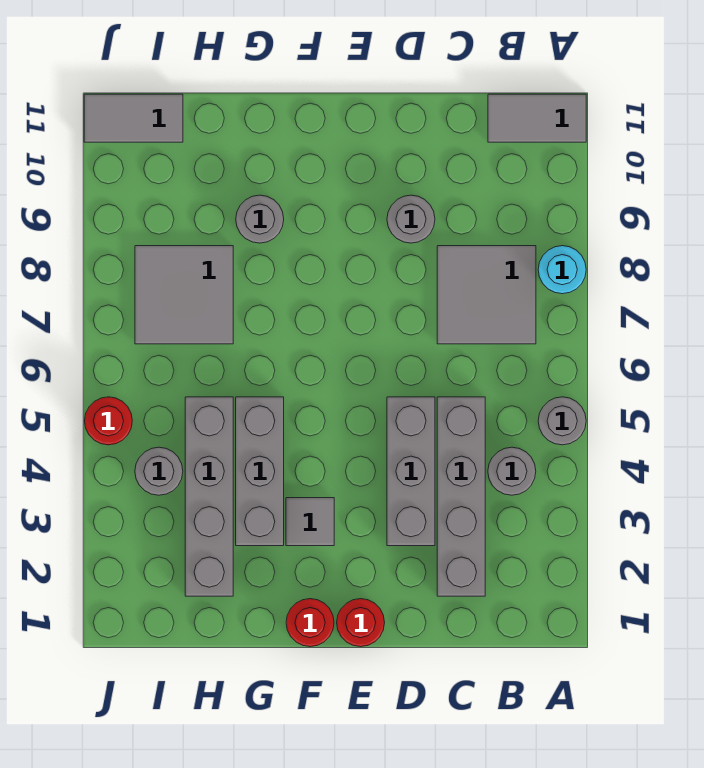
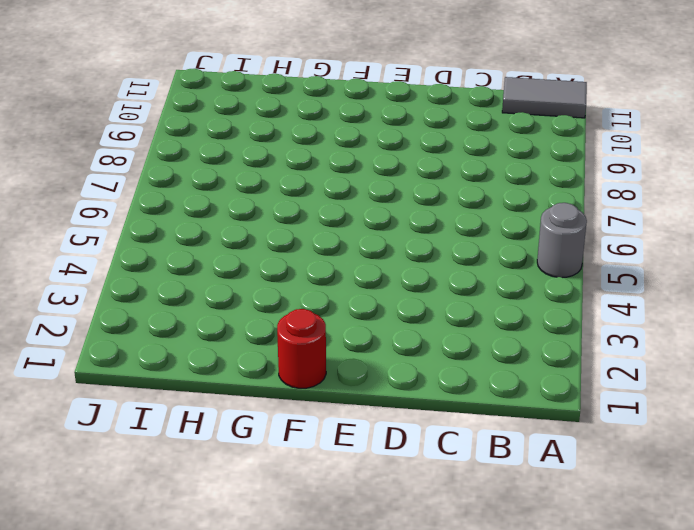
none -> cyan round brick A8 level 1
none -> grey round brick B4 level 1
none -> grey tile B7:C8 level 1

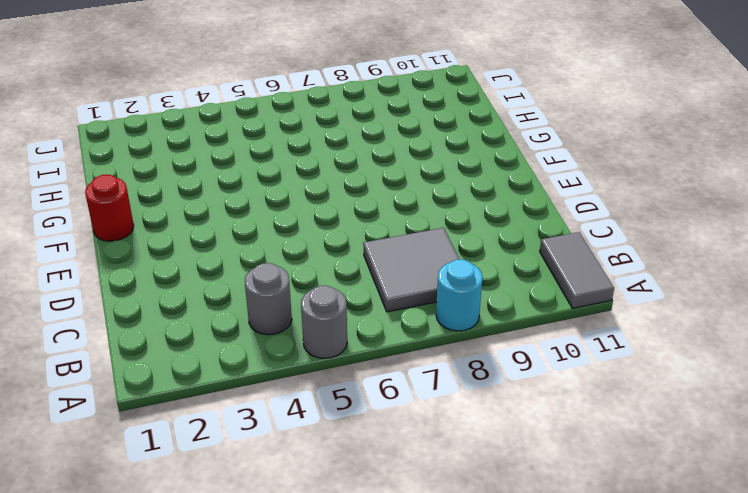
none -> grey brick C2:C5 level 1
none -> grey brick D3:D5 level 1
none -> grey round brick D9 level 1

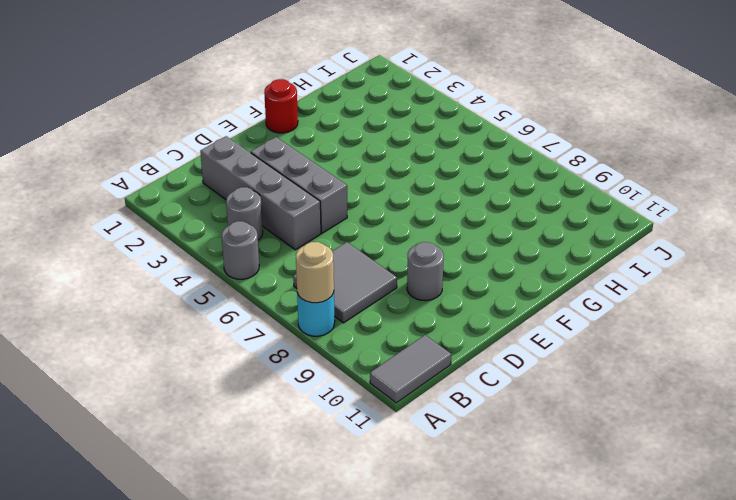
tan round brick A8 level 2 -> none
none -> red round brick E1 level 1
none -> grey tile F3 level 1
none -> grey brick G3:G5 level 1

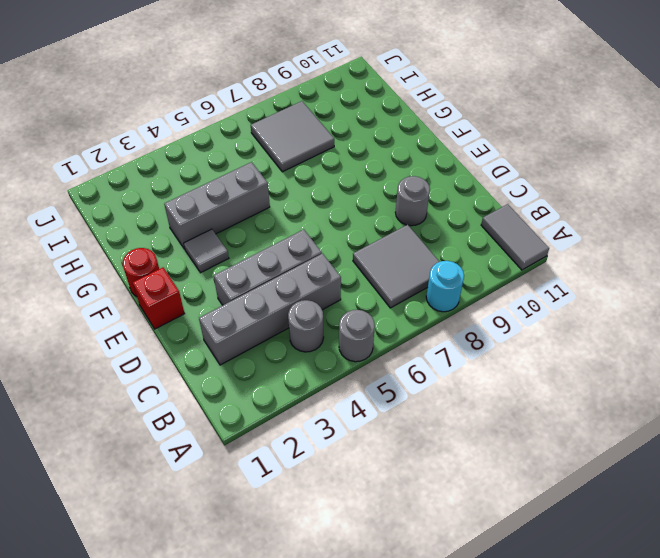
red brick E1 level 1 -> red round brick E1 level 1
none -> grey round brick G9 level 1
none -> grey brick H2:H5 level 1
none -> grey round brick I4 level 1

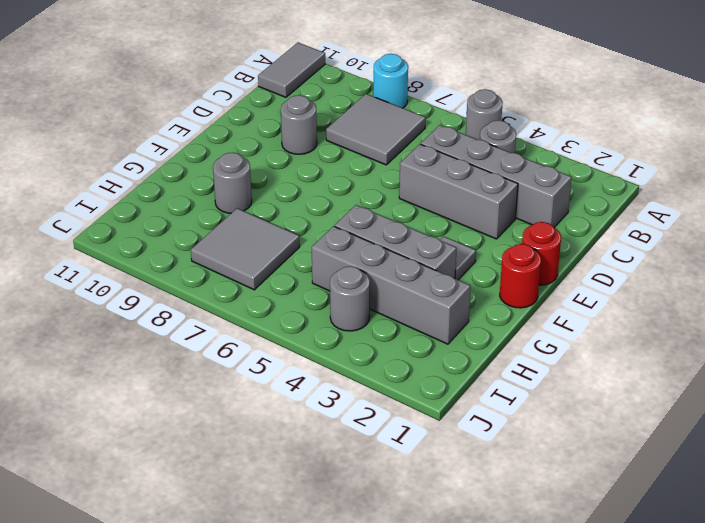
none -> grey tile I11:J11 level 1
none -> red round brick J5 level 1

